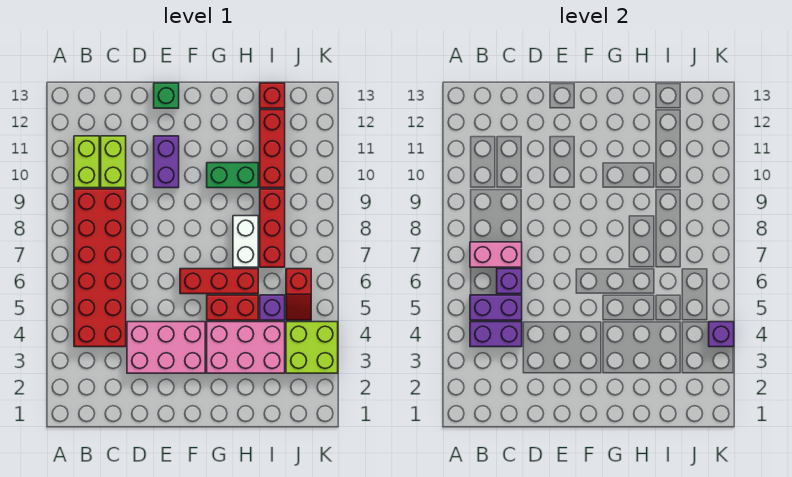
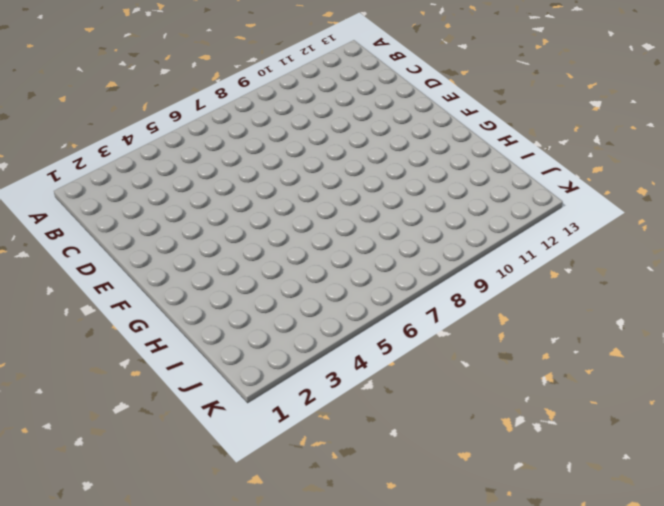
none -> red brick B4:C9 level 1
none -> lime brick B10:B11 level 1
none -> lime brick C10:C11 level 1

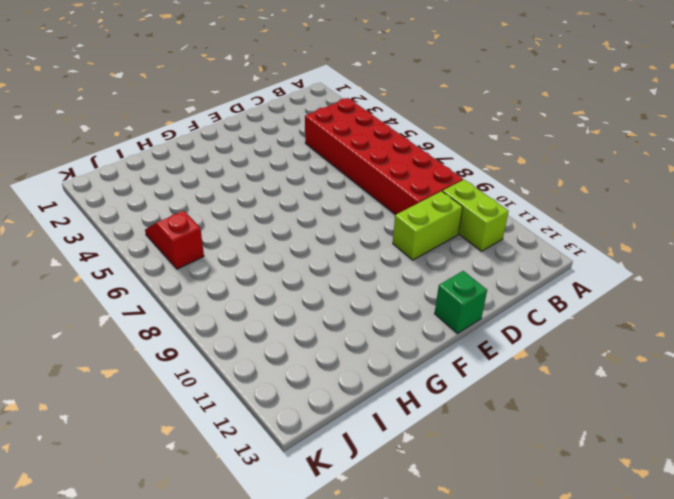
lime brick C10:D10 level 1 -> lime brick C10:C11 level 1
none -> pink brick D3:F4 level 1
none -> purple brick E10:E11 level 1
none -> red brick F6:H6 level 1

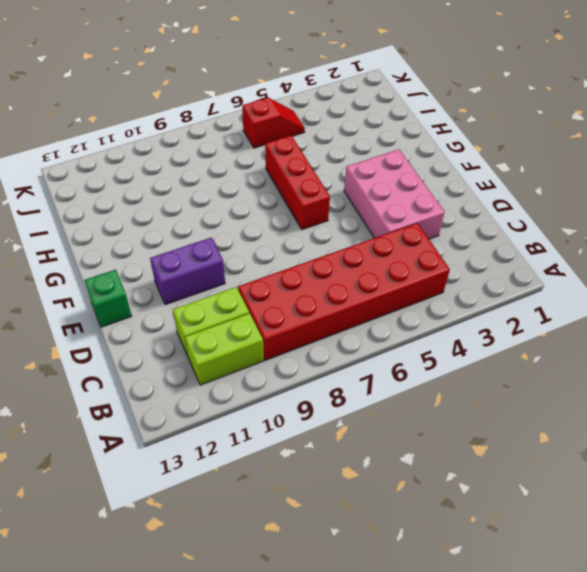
none -> pink brick G3:I4 level 1
none -> red brick G5:H5 level 1
none -> green brick G10:H10 level 1

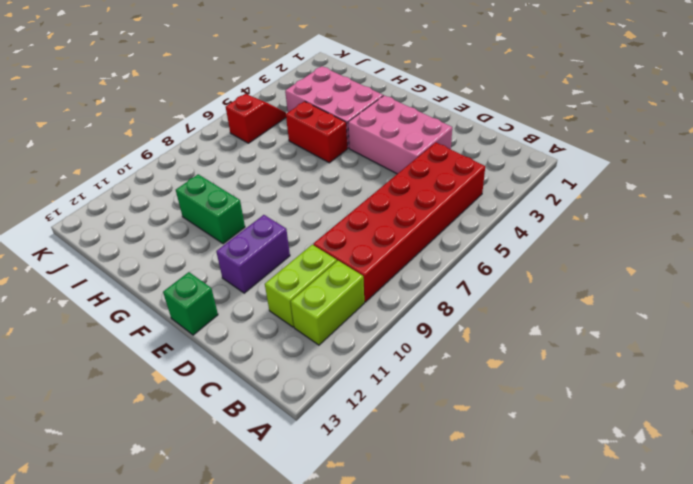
none -> red brick F6:H6 level 1
none -> white brick H7:H8 level 1
none -> purple brick I5 level 1

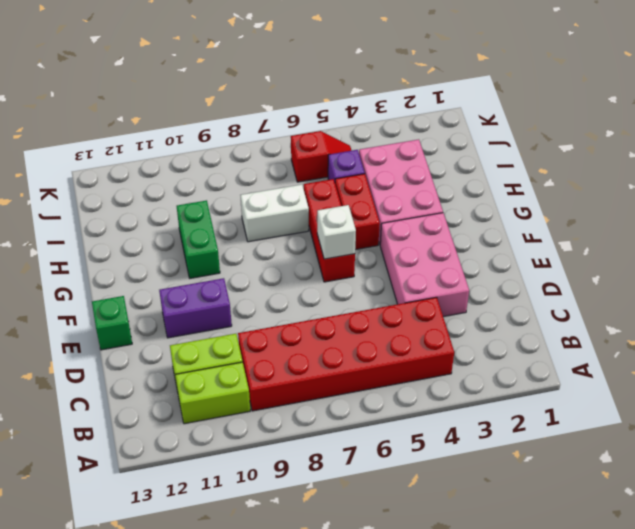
white brick F6 level 2 -> none
none -> red brick I7:I9 level 1
none -> red brick I10:I12 level 1
none -> red brick I13 level 1

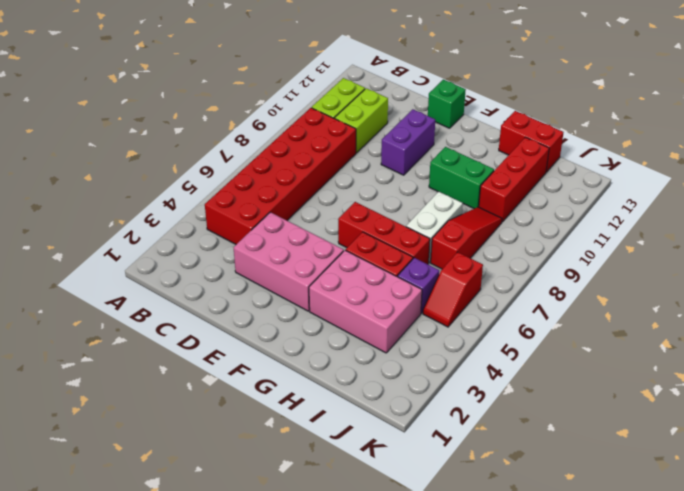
red brick H13:I13 level 1 -> red brick I13 level 1
red slope I7:I9 level 1 top 7 -> red brick I7:I9 level 1
none -> lime brick J3:K4 level 1
none -> purple brick B4:C4 level 2
none -> purple brick B5:C5 level 2

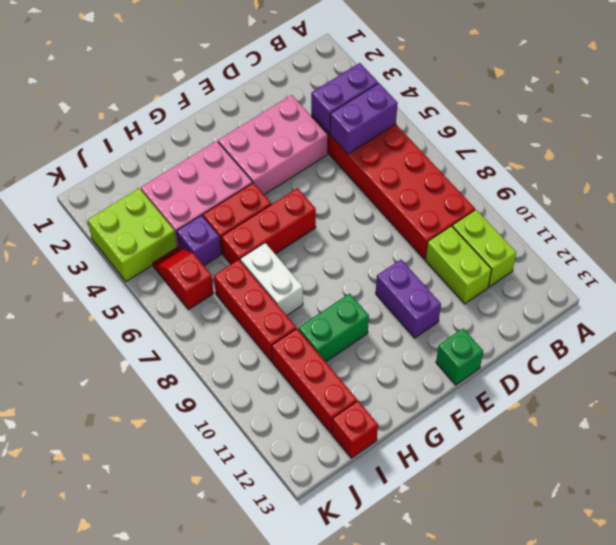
none -> pink brick B7:C7 level 2
none -> purple brick C6 level 2
none -> purple brick K4 level 2

